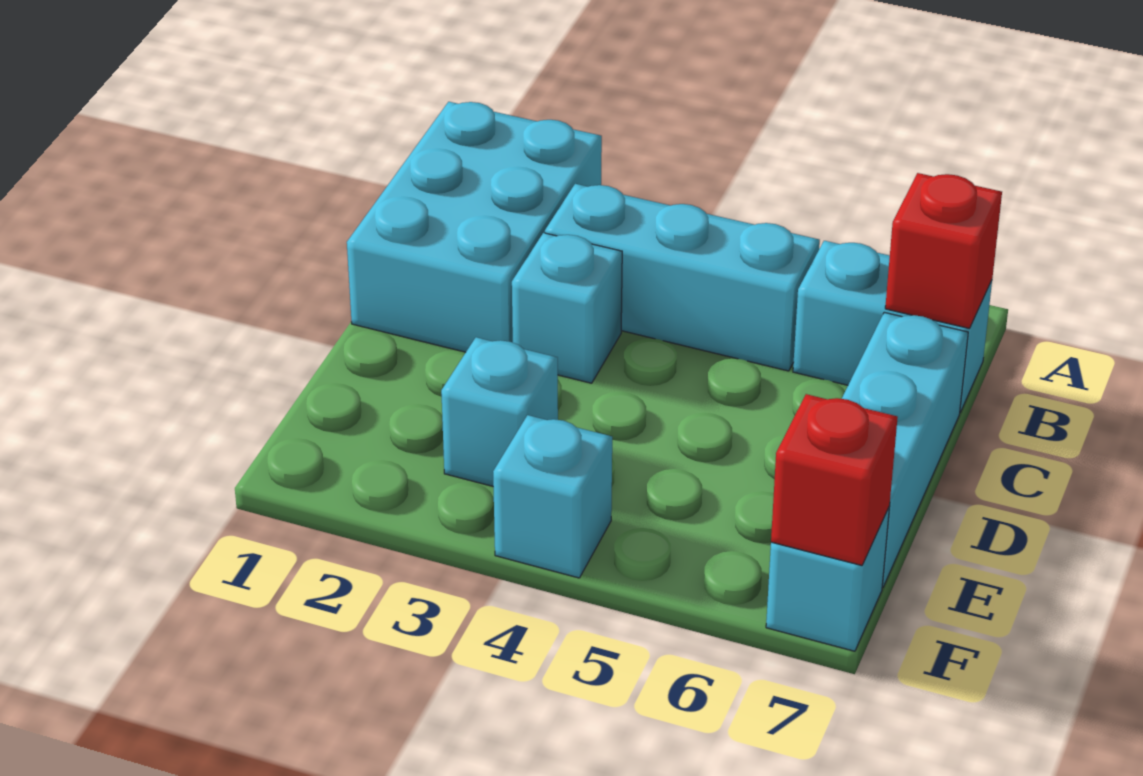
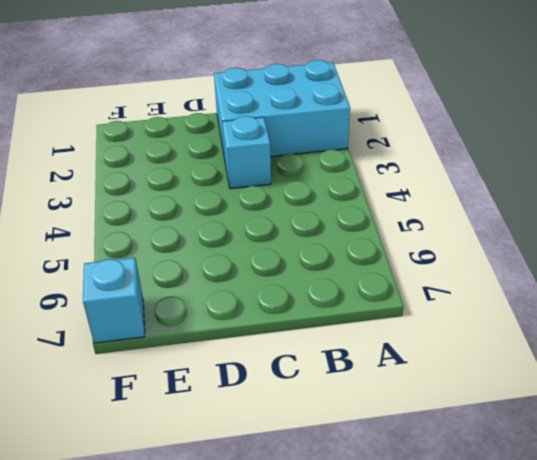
none -> cyan brick B3:B5 level 1
none -> cyan brick B6:B7 level 1

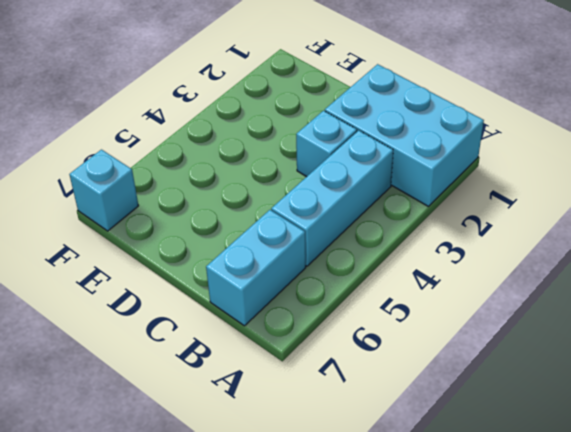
none -> cyan brick C7:E7 level 1
none -> cyan brick E3 level 1

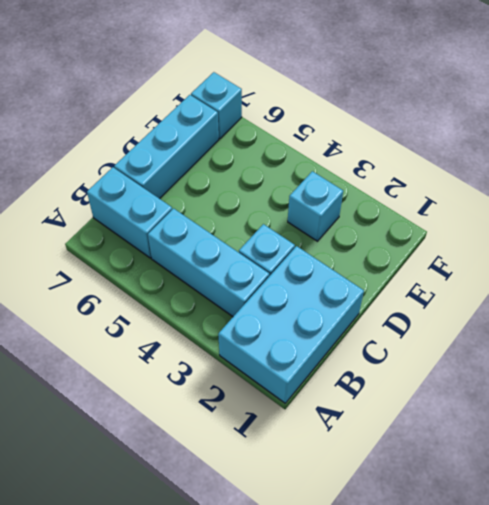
none -> cyan brick F4 level 1
none -> red brick B7 level 2

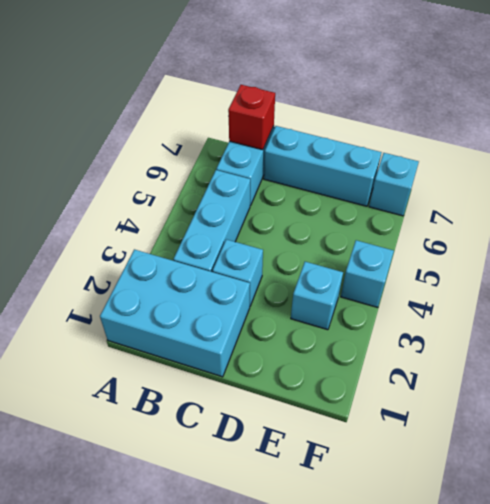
none -> red brick F7 level 2

